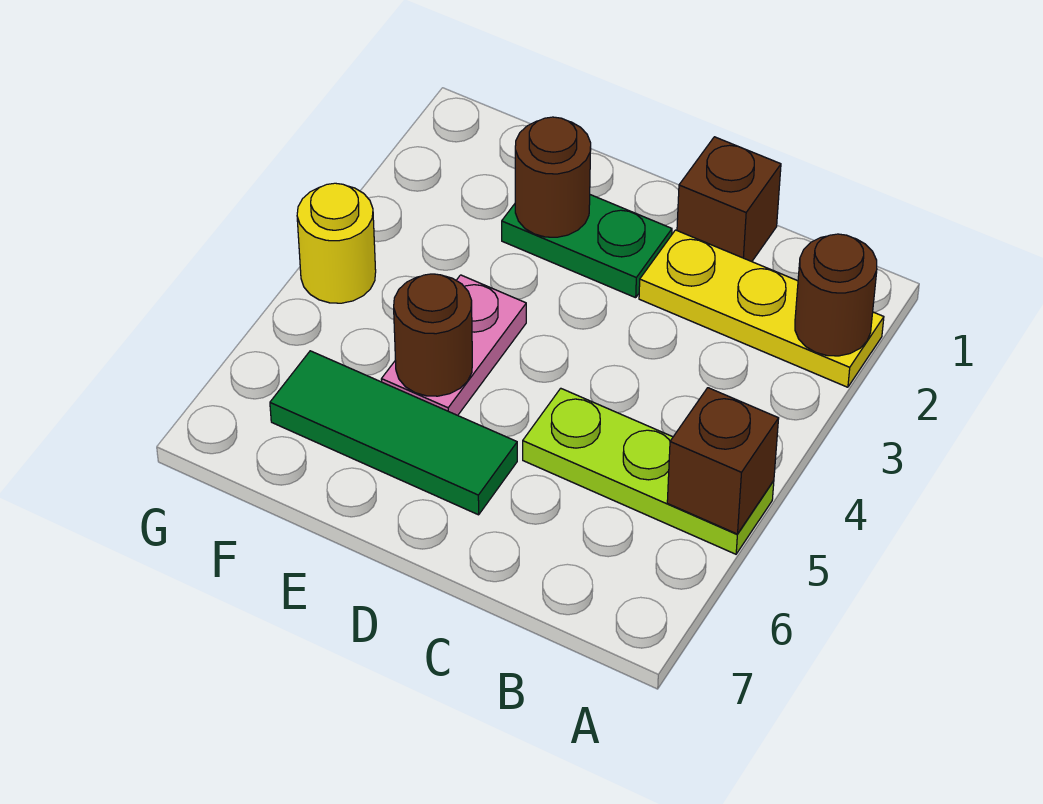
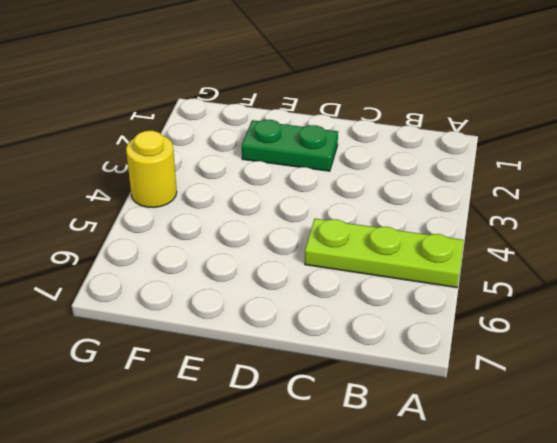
none -> yellow plate A2:C2 level 1
none -> brown brick C1 level 1

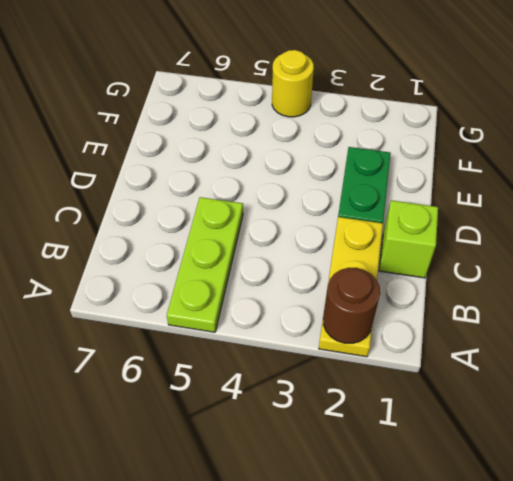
lime brick C1 level 1 -> brown brick C1 level 1
none -> green tile D6:F6 level 1
none -> pink plate E4:E5 level 1

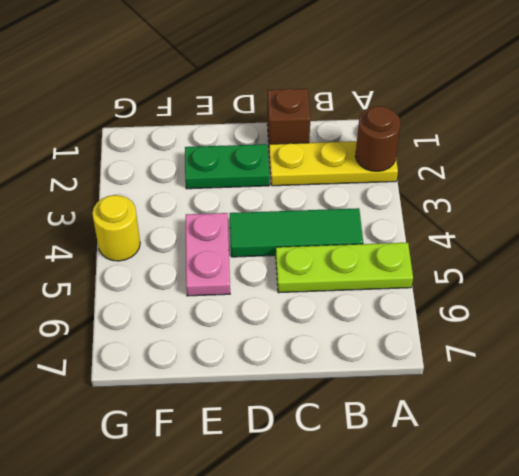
green tile B4:D4 level 1 -> green tile D6:F6 level 1
none -> brown brick A5 level 2
none -> brown round brick E2 level 2

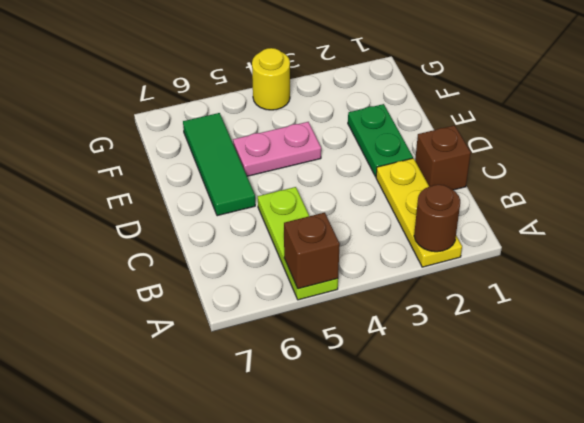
none -> brown round brick E2 level 2
none -> brown round brick E5 level 2

